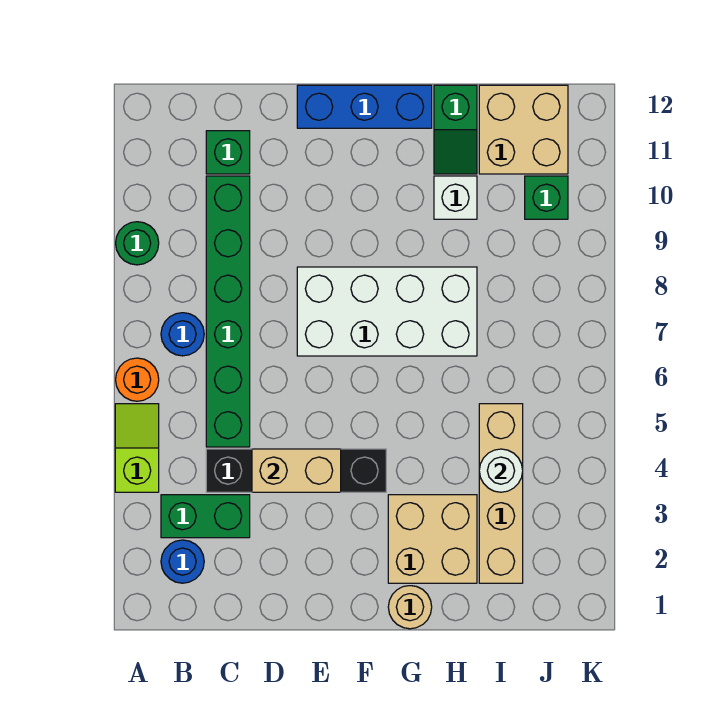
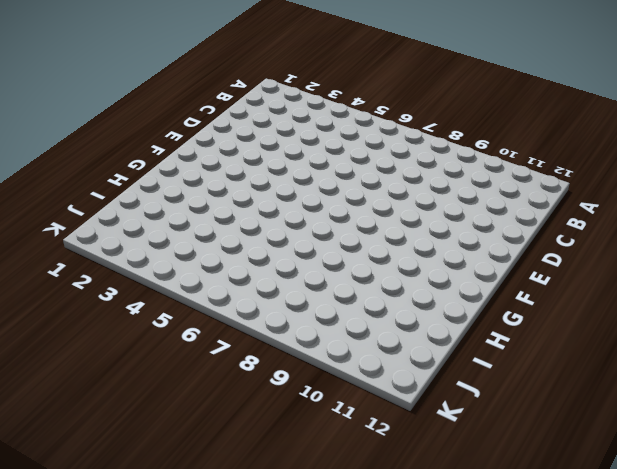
none -> lime slope A4:A5 level 1 top 4
none -> orange round brick A6 level 1
none -> green round brick A9 level 1

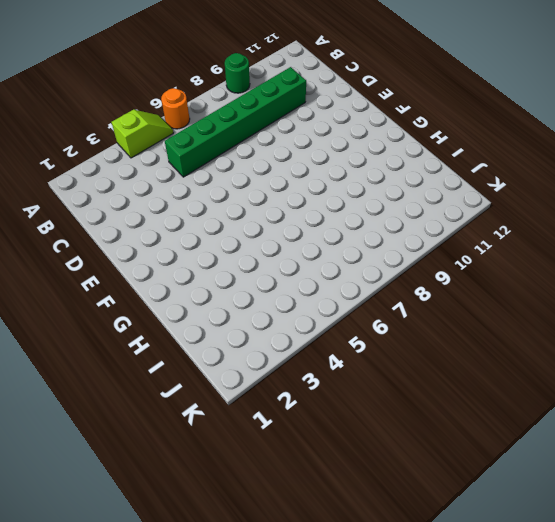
none -> blue round brick B2 level 1
none -> green brick B3:C3 level 1
none -> blue round brick B7 level 1

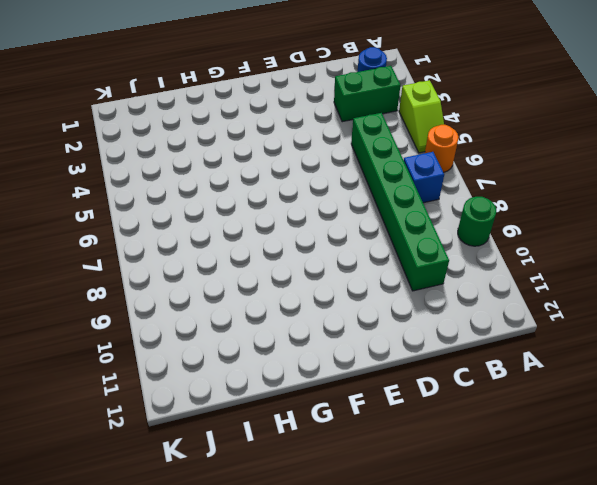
blue brick B7 level 1 -> blue round brick B7 level 1
none -> black brick C4:F4 level 1
none -> green brick C11 level 1
none -> white brick E7:H8 level 1

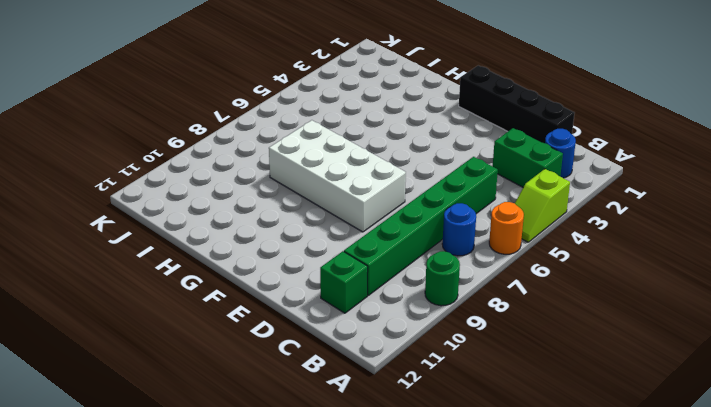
black brick C1:F1 level 1 -> black brick C4:F4 level 1
none -> blue brick E12:G12 level 1
none -> tan round brick G1 level 1
none -> tan brick G2:H3 level 1

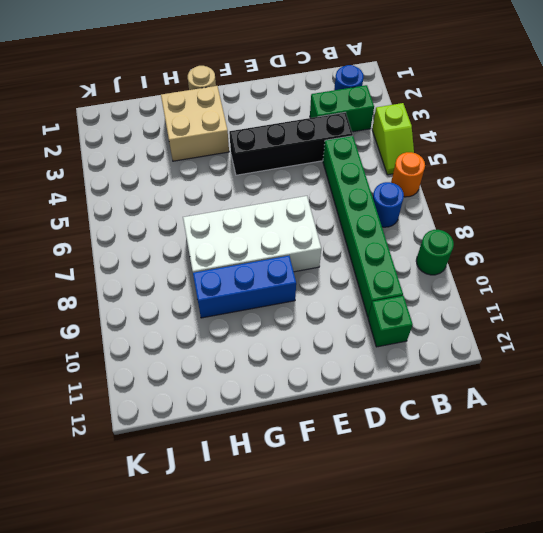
blue brick F9:H9 level 1 -> blue brick E12:G12 level 1
none -> white brick H10 level 1
none -> green slope H11:H12 level 1 top 12
none -> tan brick I2:I5 level 1

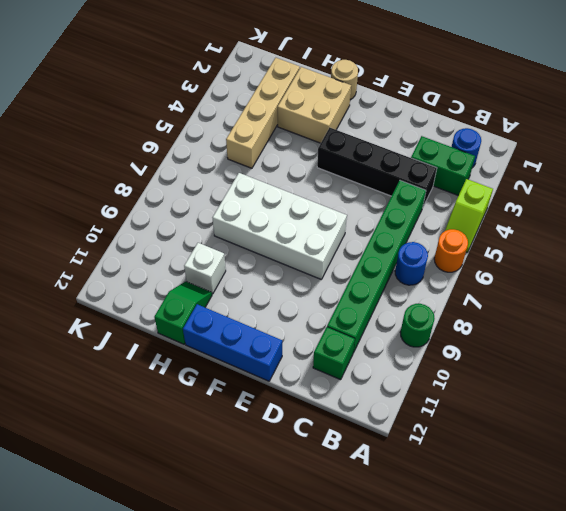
none -> tan brick I11:J12 level 1
none -> green brick J10 level 1
none -> tan brick D4:E4 level 2

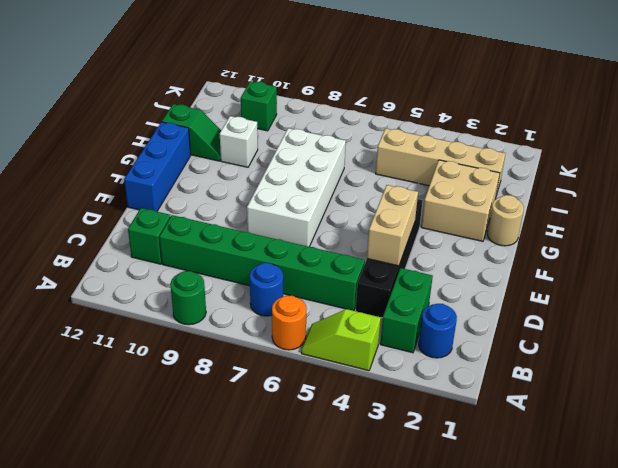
none -> tan brick I11:J12 level 1
none -> white round brick I4 level 2

